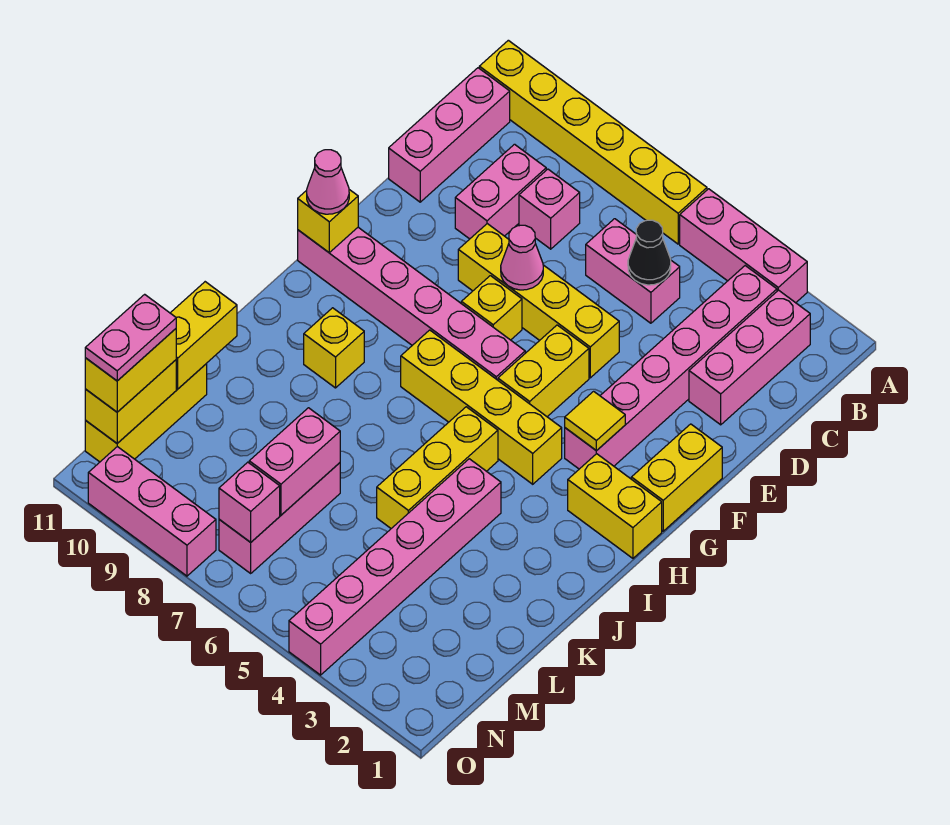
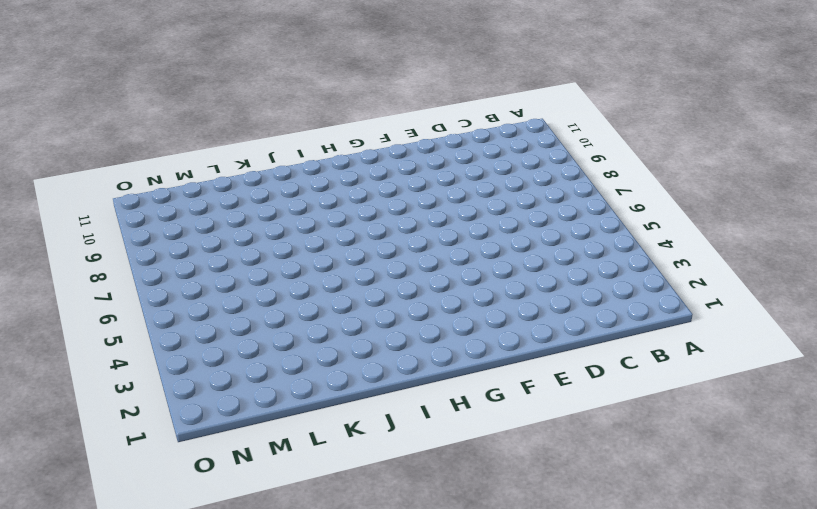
none -> pink brick A3:A5 level 1
none -> yellow brick A6:A11 level 1
none -> pink brick B2:D2 level 1
none -> pink brick B3:G3 level 1

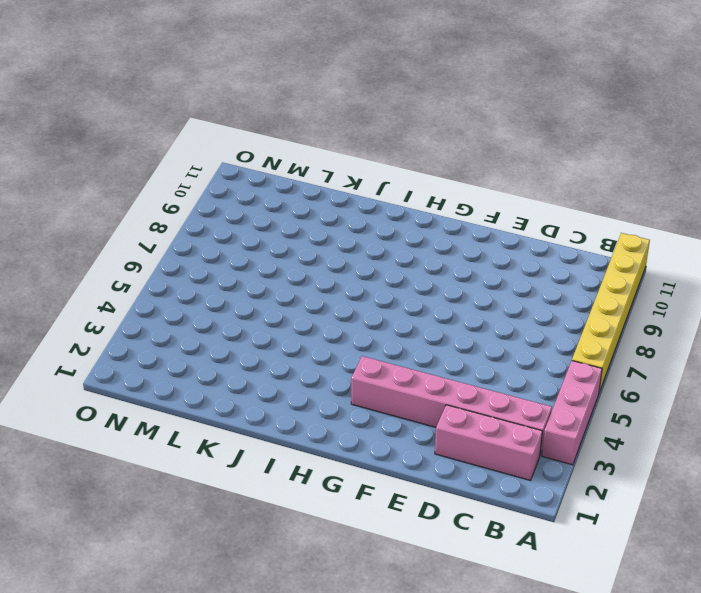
none -> pink brick B11:D11 level 1
none -> pink brick C5:C6 level 1
none -> pink brick C8 level 1
none -> pink brick C9:D9 level 1

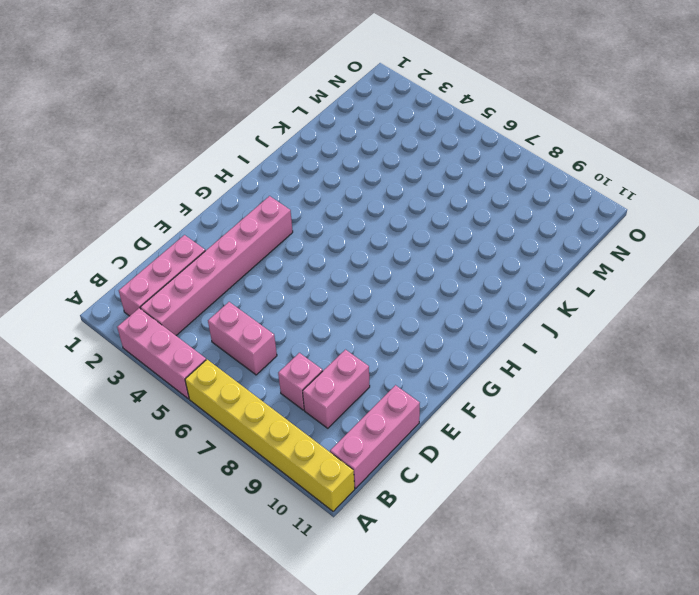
none -> yellow brick E5:E8 level 1
none -> yellow brick F1:G1 level 1
none -> yellow brick F5:G5 level 1
none -> yellow brick F7 level 1

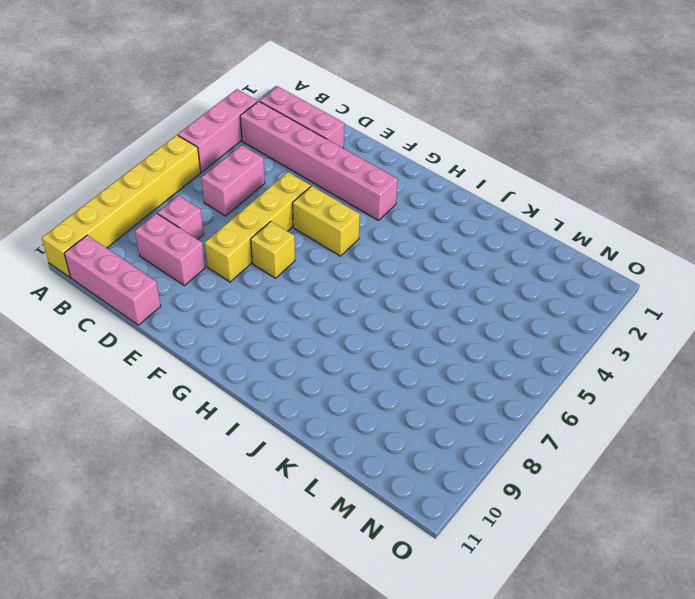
none -> yellow brick F1:G1 level 1
none -> pink brick G6:G11 level 1
none -> yellow brick H1:H2 level 1
none -> yellow brick H4:H7 level 1

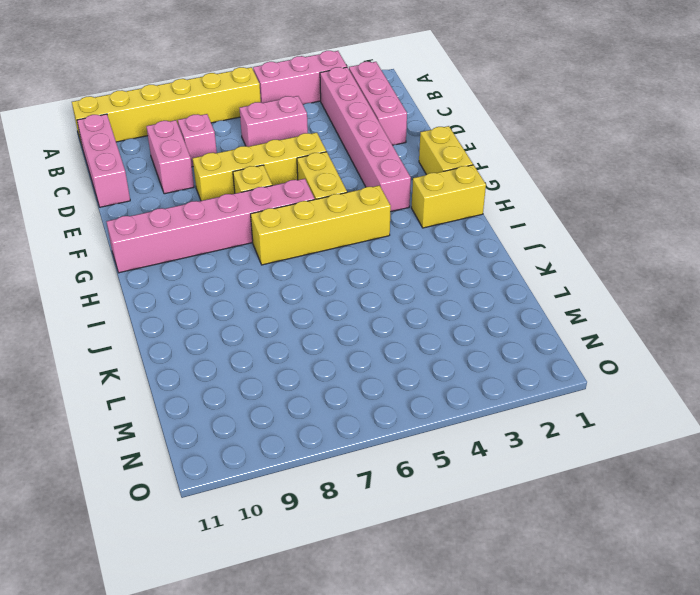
none -> yellow brick I5:K5 level 1
none -> yellow brick I9 level 1
none -> pink brick J4:O4 level 1
none -> pink brick L7:N7 level 1

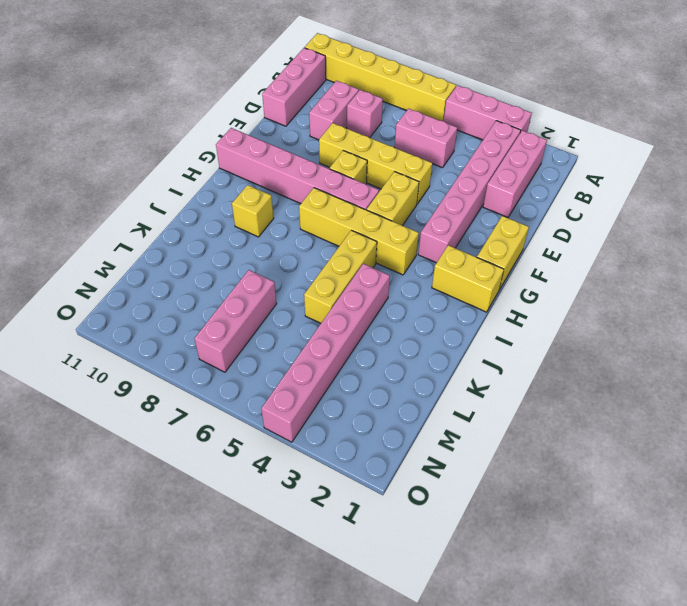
none -> yellow brick L11:N11 level 1
none -> pink brick O8:O10 level 1
none -> black cone C5 level 2
none -> pink cone E7 level 2

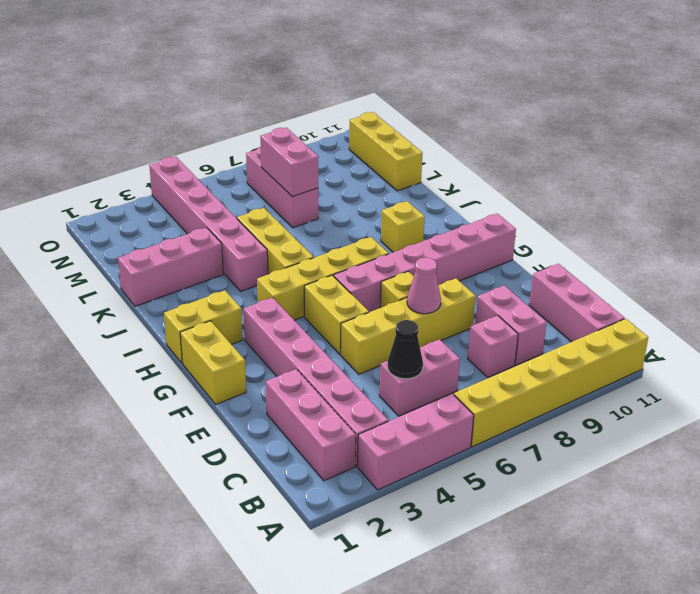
pink brick K1:K3 level 1 -> pink brick O8:O10 level 1
none -> yellow tile G3 level 2
none -> yellow brick G11 level 2
none -> yellow brick K11:L11 level 2
none -> yellow brick M11:N11 level 2

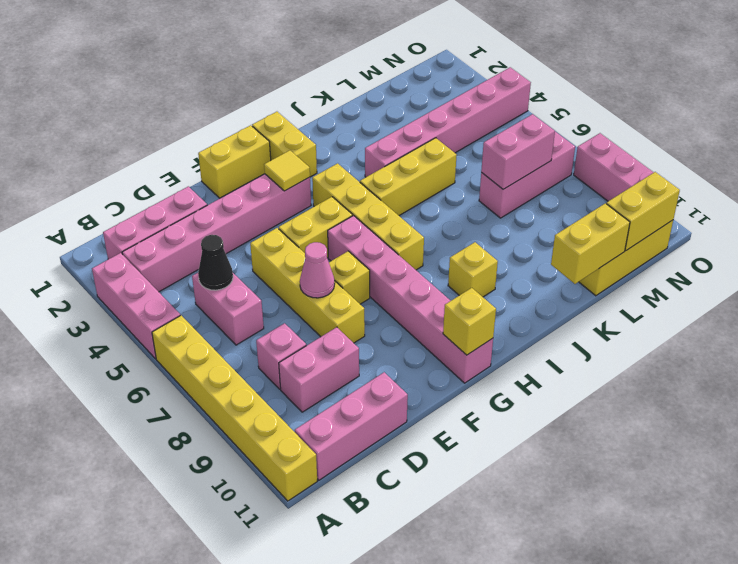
none -> pink brick N7 level 2
none -> pink cone G11 level 3
none -> yellow brick M11:N11 level 3
none -> pink plate M11:N11 level 4

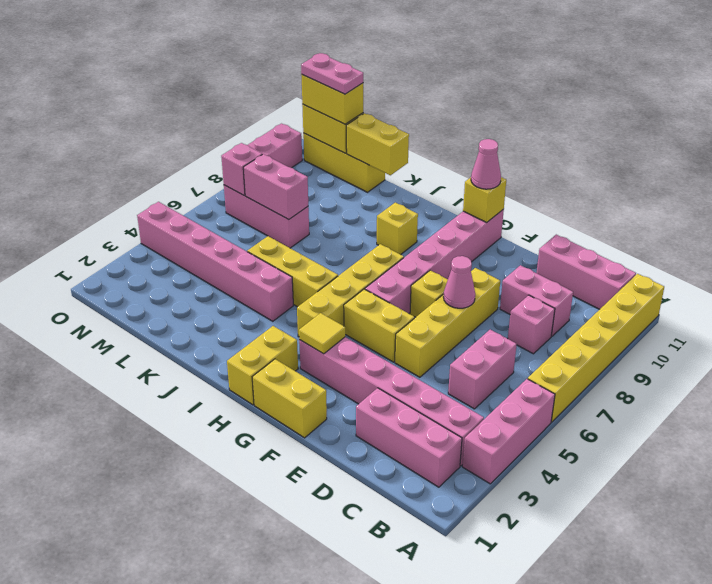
none -> black cone C5 level 2

